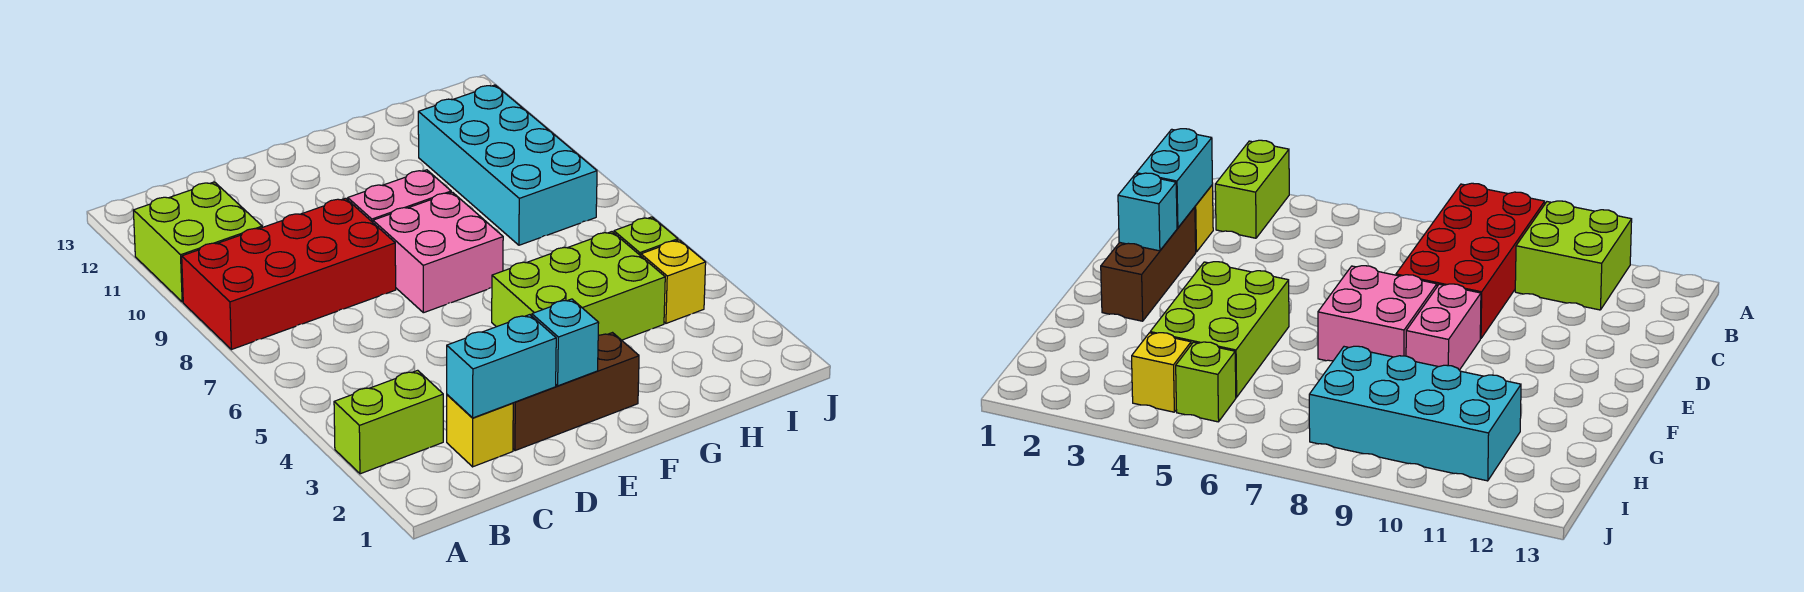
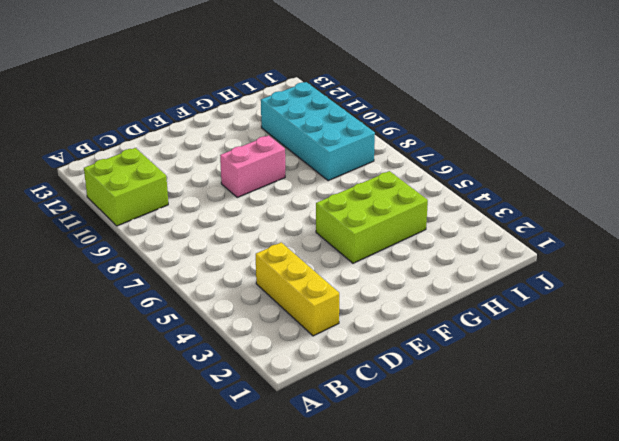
yellow brick C2:C4 level 1 -> yellow brick C2 level 1
none -> lime brick A3:B3 level 1
none -> red brick A8:D9 level 1
none -> brown brick D2:F2 level 1

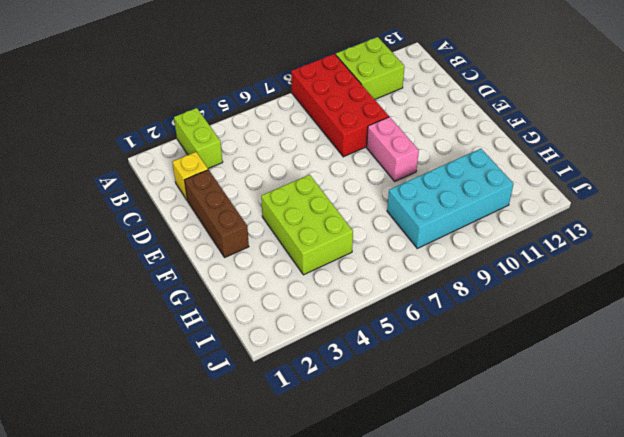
none -> pink brick E7:F8 level 1
none -> yellow brick I4 level 1
none -> lime brick I5 level 1

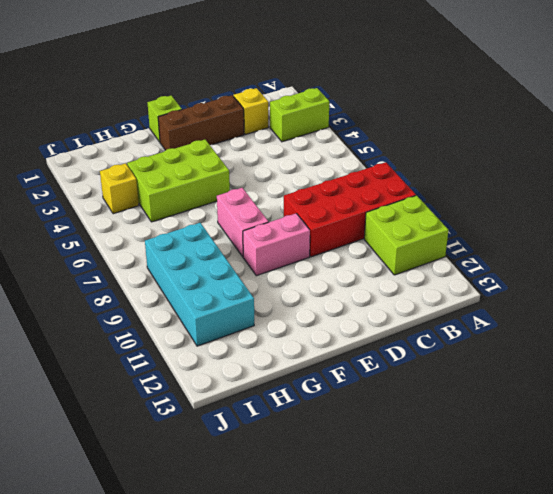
lime brick F1 level 1 -> lime brick I5 level 1
pink brick F7:F8 level 1 -> pink brick E7:F8 level 1
none -> cyan brick C2:D2 level 2
none -> cyan brick E2 level 2

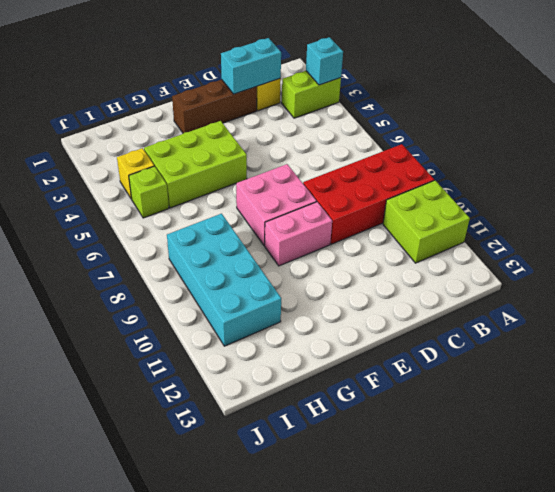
cyan brick A3 level 2 -> cyan brick E2 level 2

